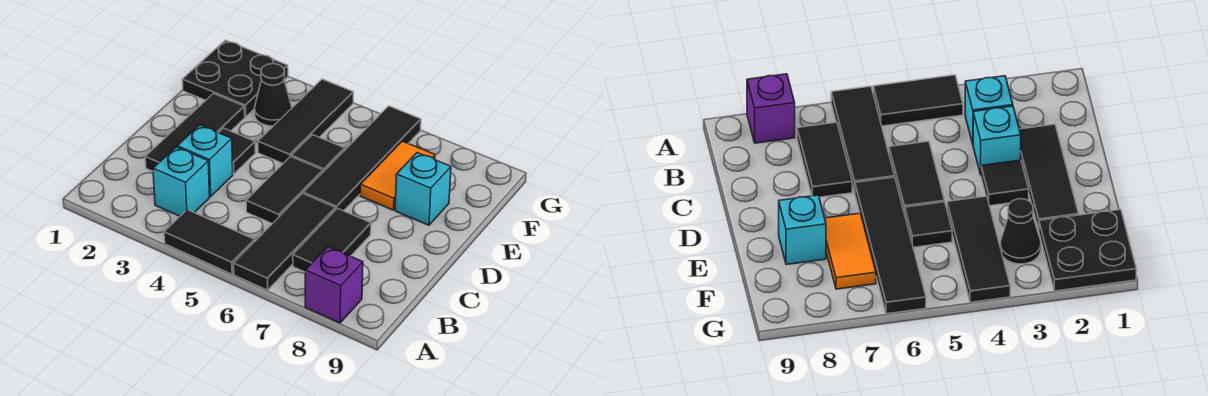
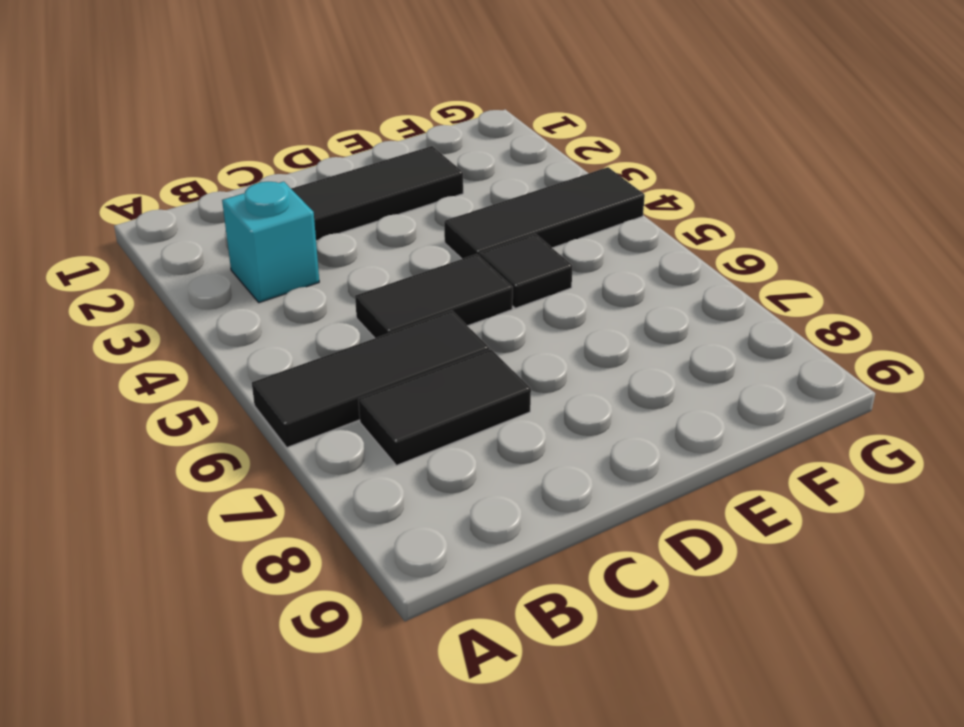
none -> black tile A4:A5 level 1
none -> purple brick A8 level 1
none -> cyan brick C3 level 1

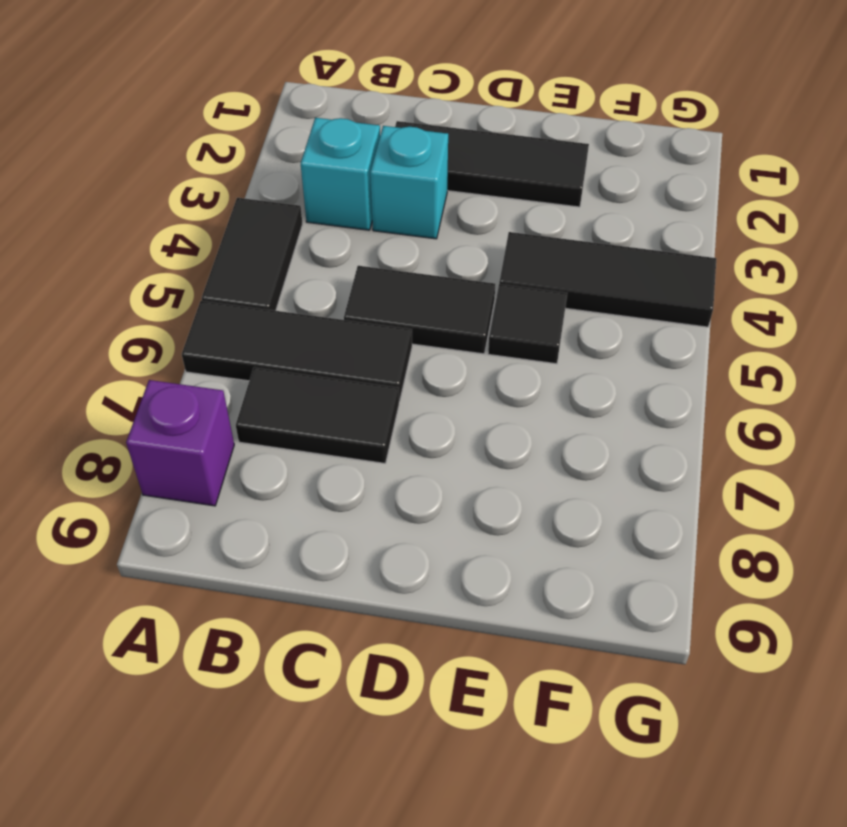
none -> black tile D3 level 1
none -> black tile D6:G6 level 1
none -> orange tile E7:F7 level 1

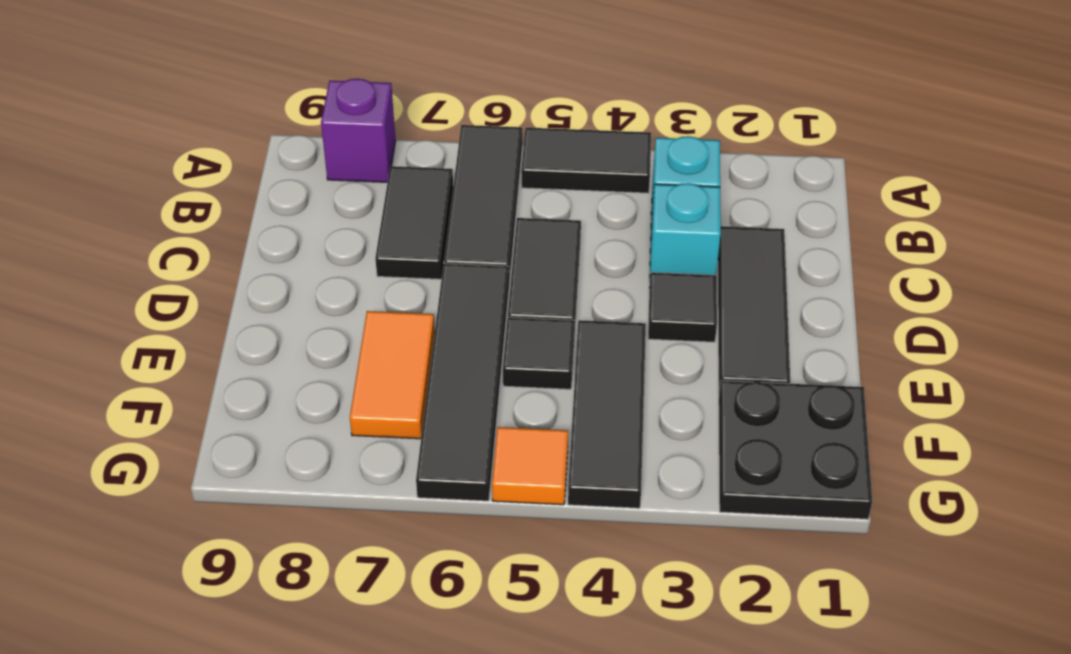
orange tile G5 level 1 -> none
none -> cyan brick E8 level 1
none -> black cone F3 level 1

